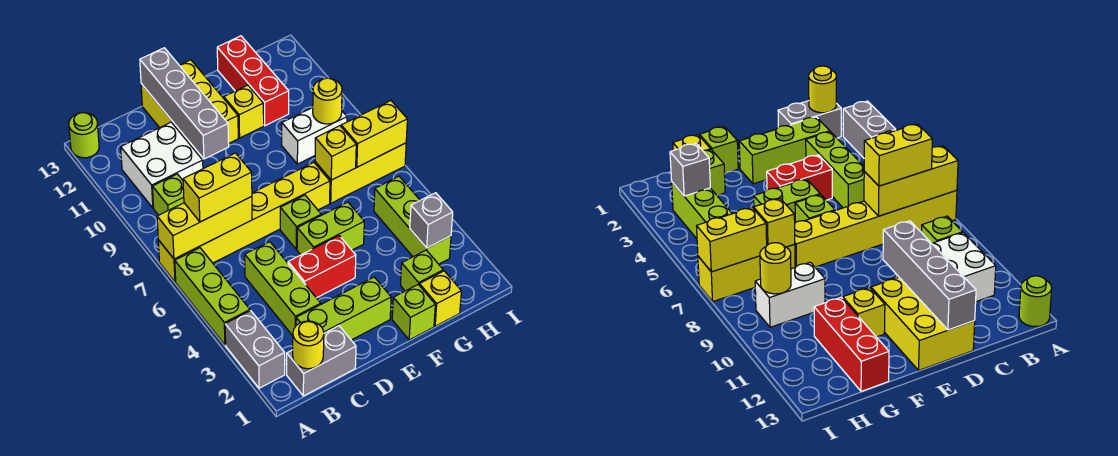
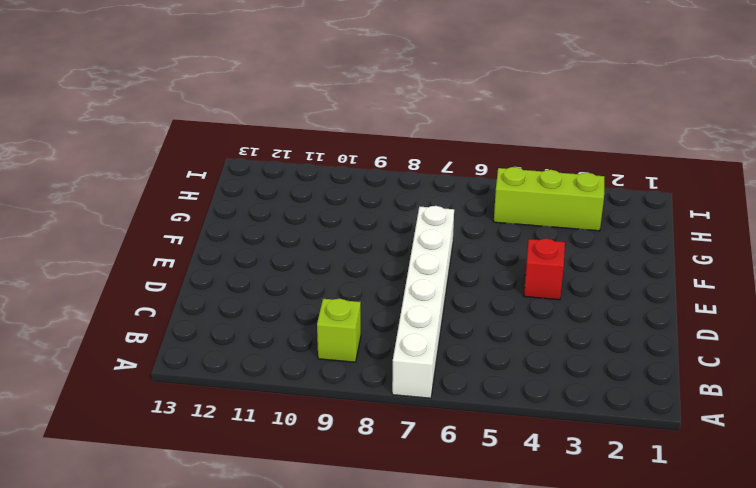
white brick A7:F7 level 1 -> yellow brick A7:F7 level 1
red brick E4 level 1 -> red brick D4:E4 level 1
none -> grey brick A2:A3 level 1
none -> lime brick A4:A6 level 1
none -> lime round brick A13 level 1

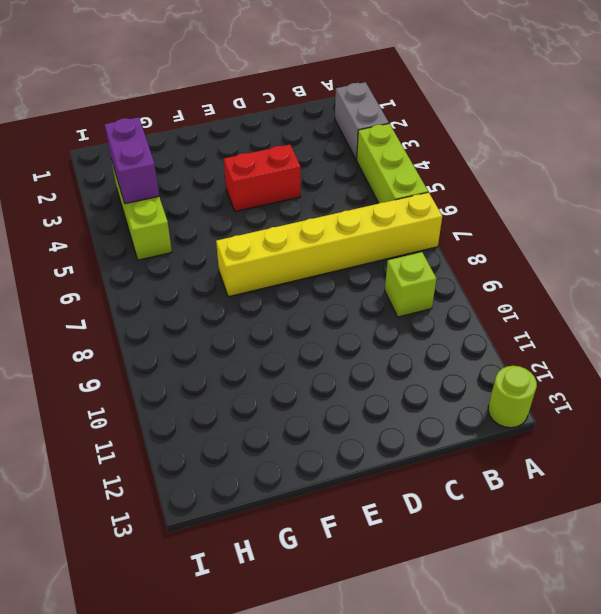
purple brick H3:H4 level 2 -> grey brick H3 level 2
none -> grey brick B1:C1 level 1
none -> white brick B10:C11 level 1
none -> lime brick C2:E2 level 1

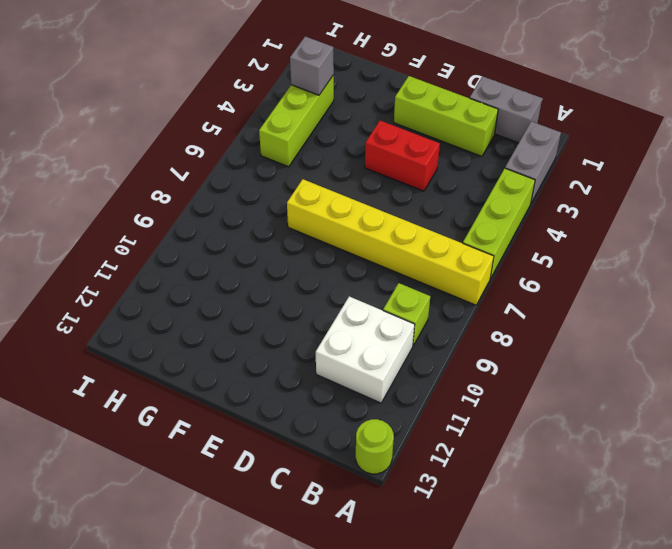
none -> lime brick C3:C5 level 1
none -> yellow brick D11:E13 level 1
none -> lime brick E5:F5 level 1

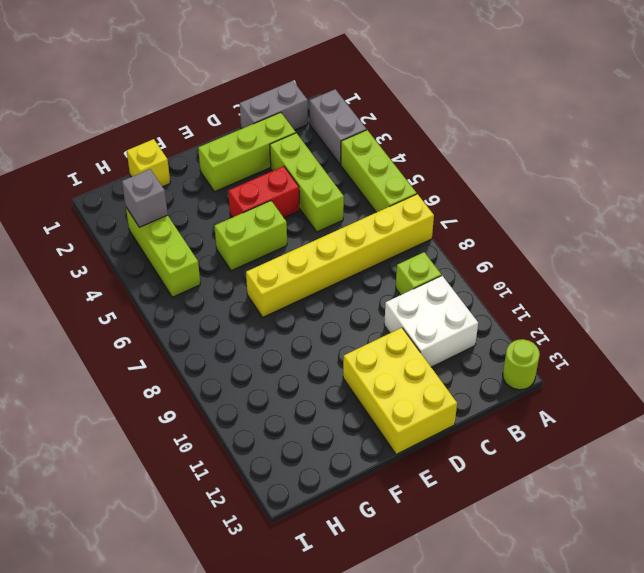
none -> lime brick E6 level 1
none -> lime brick F1 level 1
none -> yellow brick F11 level 1

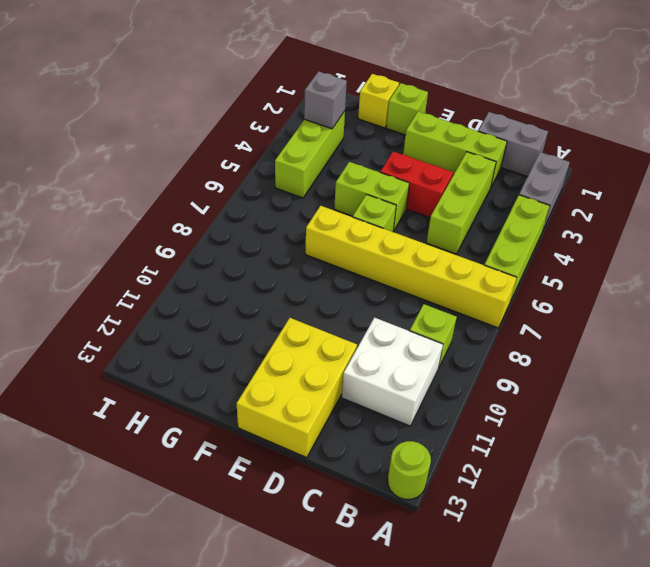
none -> yellow brick F11 level 1
none -> lime brick G2 level 1
none -> yellow brick G7:I7 level 1

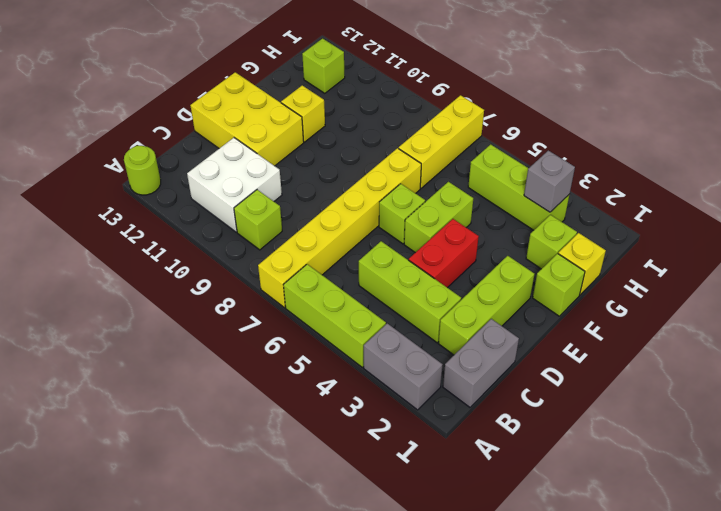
lime brick H12 level 1 -> none
none -> white brick G9:H9 level 1
none -> red brick G11:G13 level 1
none -> yellow brick A7:C7 level 2

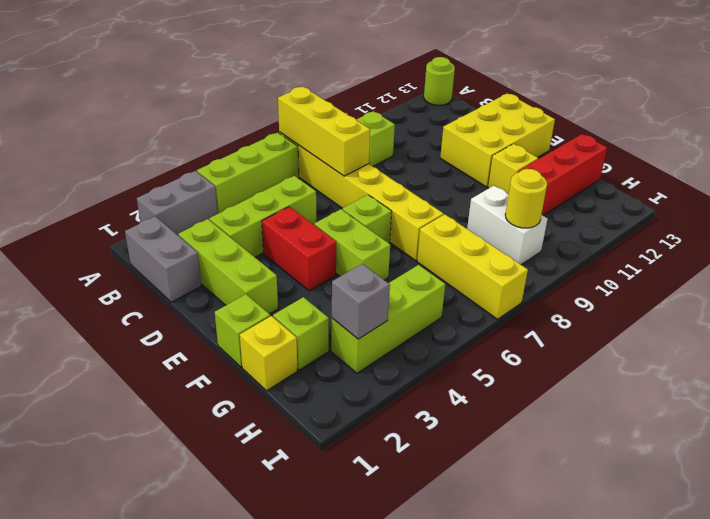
none -> white brick B10:C11 level 1
none -> yellow round brick B1 level 2
none -> grey brick D10:D13 level 2

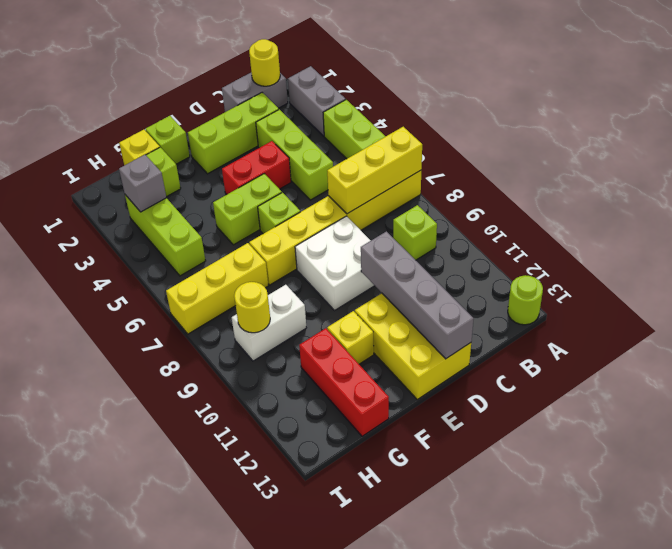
white brick D8:E9 level 1 -> white brick B10:C11 level 1
none -> yellow brick G7 level 2
none -> yellow brick H7:I7 level 2
none -> yellow brick B7:C7 level 3

